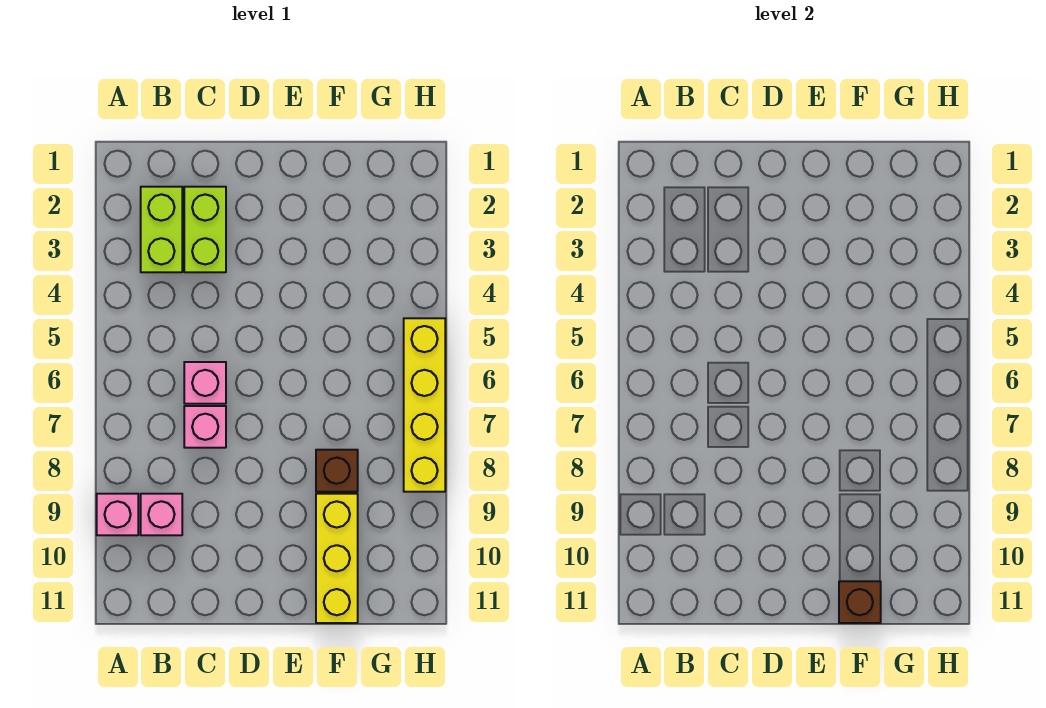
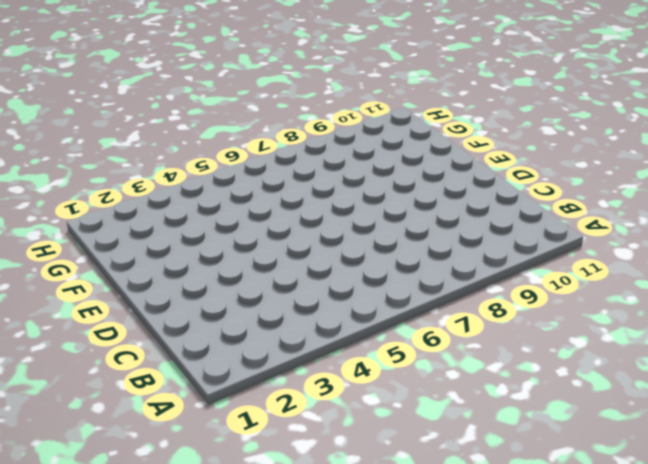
none -> pink brick A9 level 1
none -> lime brick B2:B3 level 1

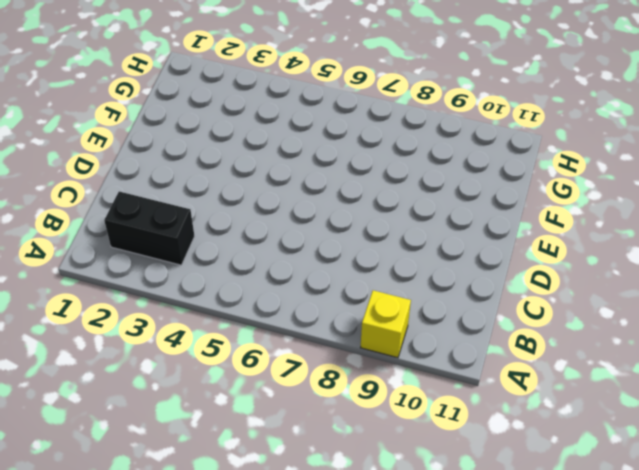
yellow brick A9 level 1 -> pink brick A9 level 1
black brick B2:B3 level 1 -> lime brick B2:B3 level 1
none -> pink brick B9 level 1
none -> lime brick C2:C3 level 1

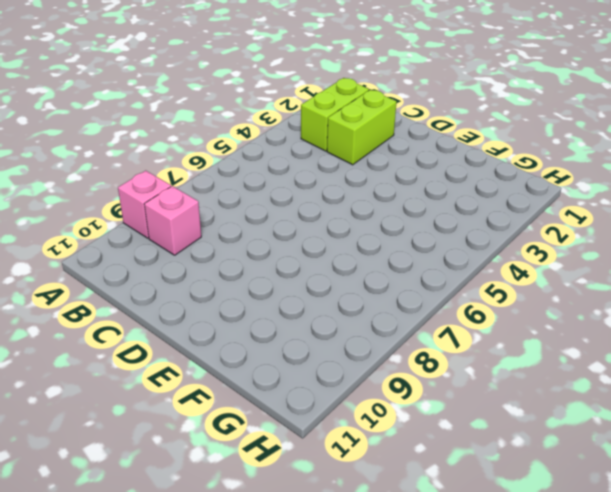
none -> pink brick C6 level 1
none -> pink brick C7 level 1

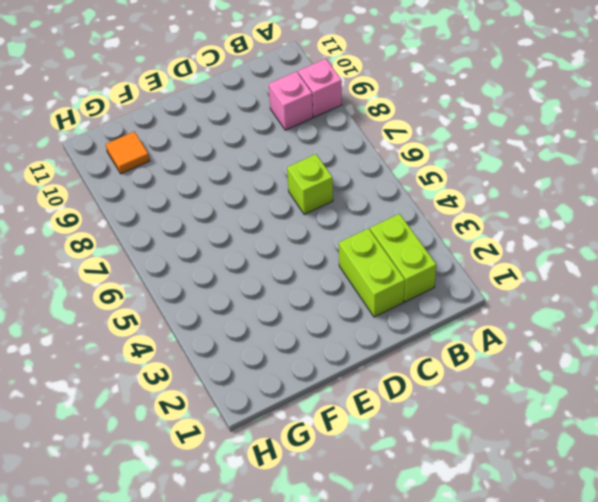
lime brick C6 level 1 -> pink brick C6 level 1
orange tile G10 level 1 -> none
none -> pink brick C7 level 1
none -> brown brick F8 level 1

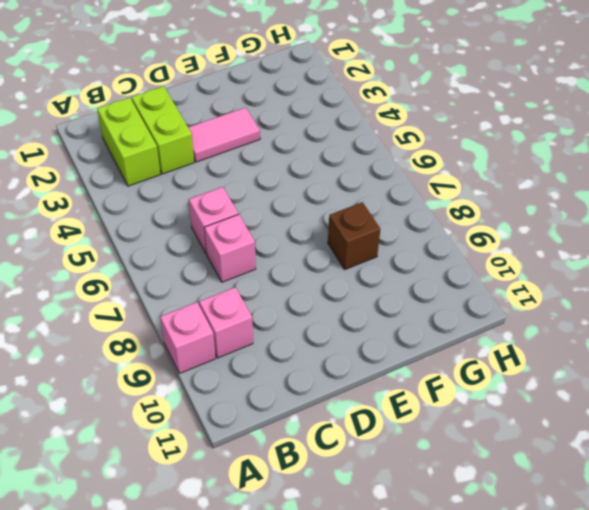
pink tile D3:E3 level 1 -> none
none -> yellow brick F9:F11 level 1
none -> yellow brick H5:H8 level 1

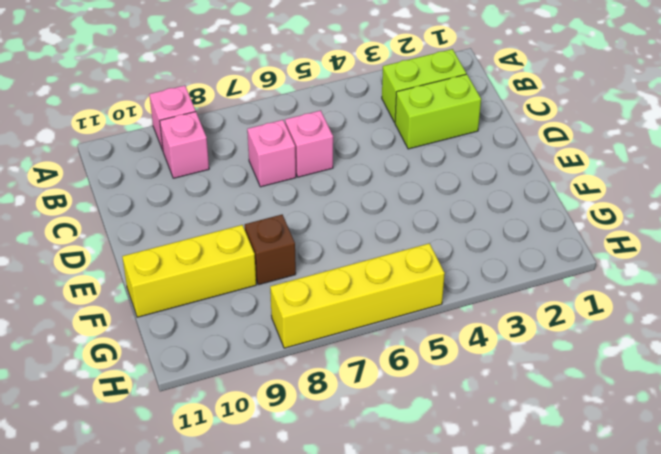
none -> brown brick F11 level 2

